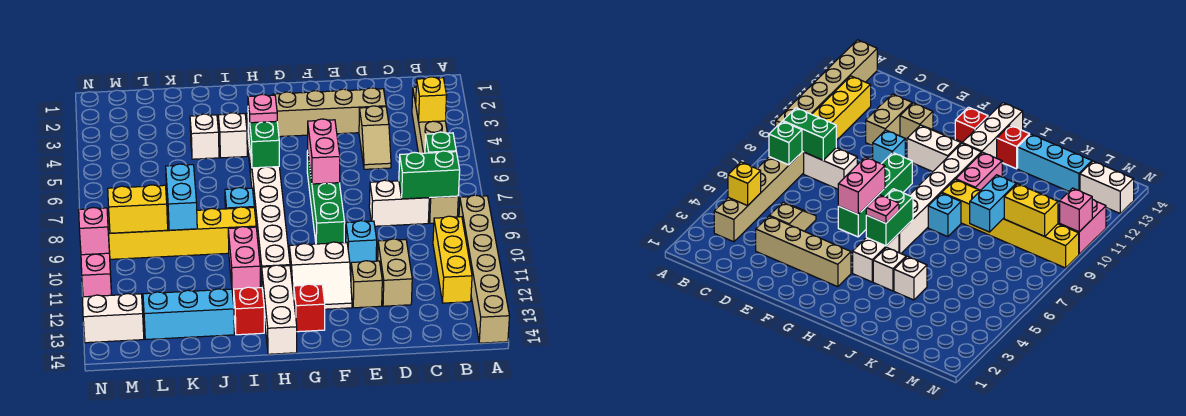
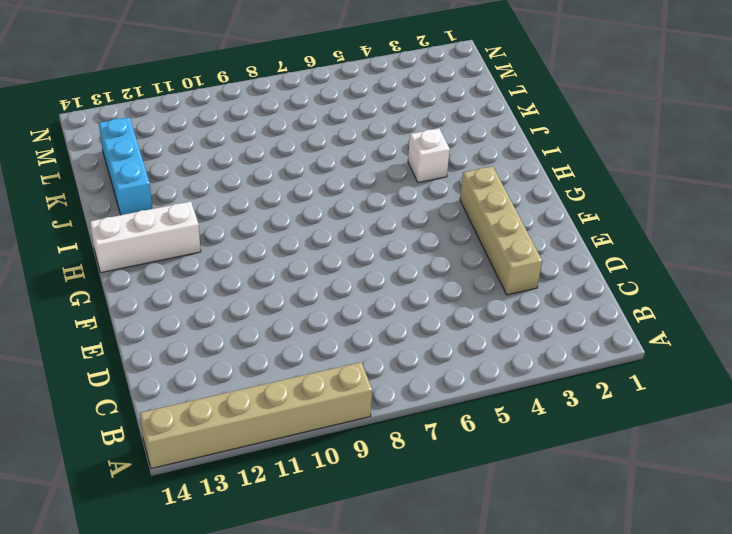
none -> tan brick B3:B8 level 1
none -> yellow brick B10:B12 level 1
none -> white brick C8:D8 level 1
none -> tan slope D4:D5 level 1 top 4

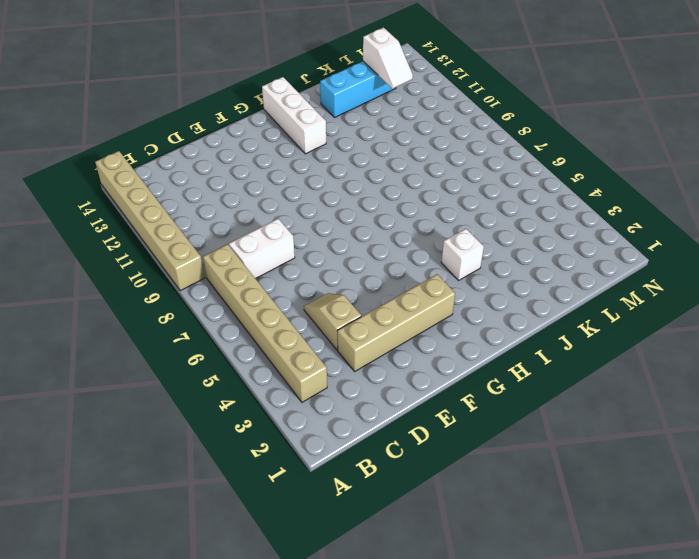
white slope L12:L13 level 2 top 13 -> none
none -> yellow brick B10:B12 level 1
none -> tan brick D11:D12 level 1
none -> cyan brick E10 level 1
none -> tan brick E12 level 1

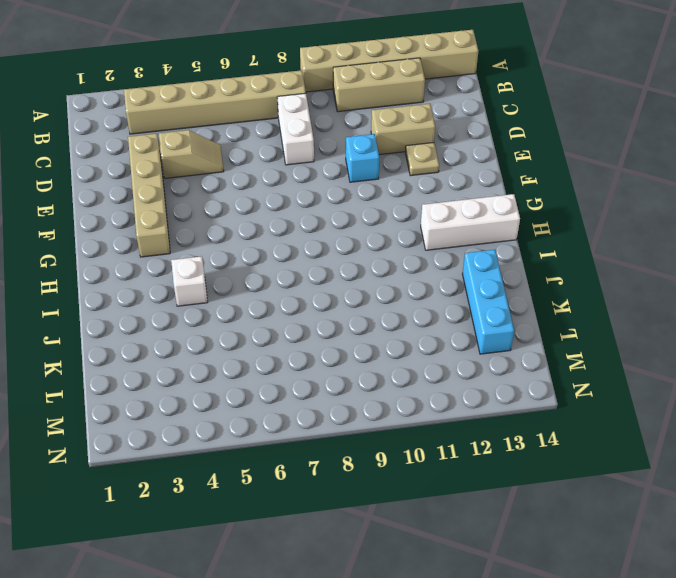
tan brick B10:B12 level 1 -> yellow brick B10:B12 level 1
tan plate E12 level 1 -> tan brick E12 level 1
none -> green brick F6:F9 level 1
none -> white slope F11:G12 level 1 top 11
none -> red brick G13 level 1
none -> white brick H4:H5 level 1

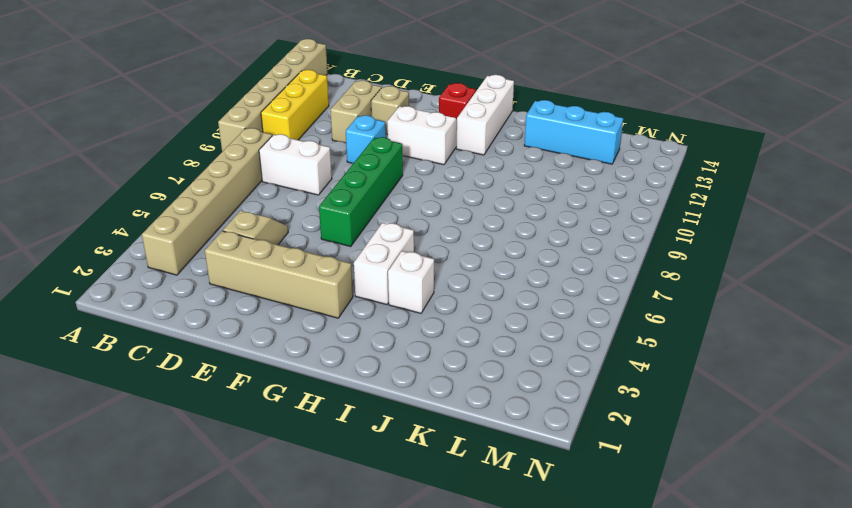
none -> white brick H6:H11 level 1
none -> cyan brick I8 level 1
none -> yellow brick I9:N9 level 1
none -> pink brick I10:I11 level 1

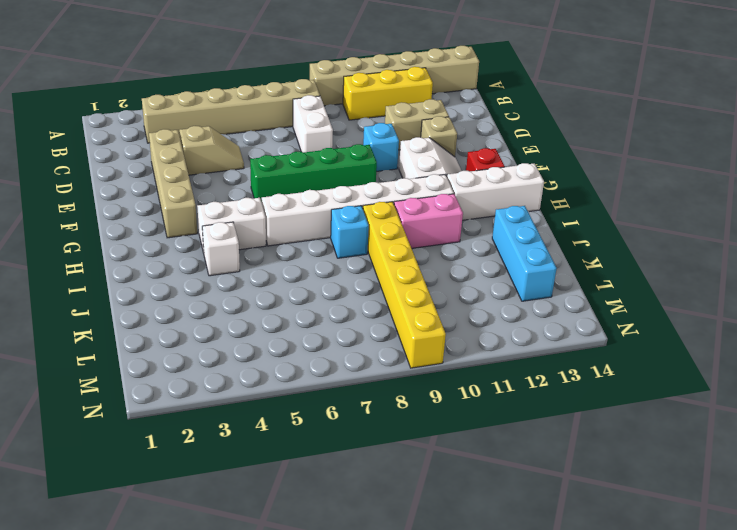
none -> red brick I13 level 1
none -> white brick J4 level 1
none -> white brick M13:N13 level 1
none -> pink brick N10:N11 level 1

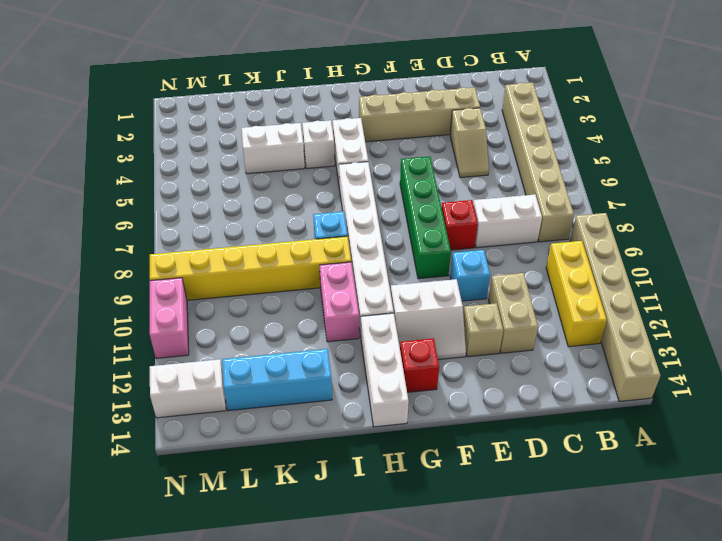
red brick E8 level 1 -> red brick I13 level 1
white brick J4:K4 level 1 -> white brick J4 level 1
none -> yellow brick B4 level 2
none -> green brick B7 level 2
none -> green brick B8:C8 level 2
none -> pink brick F6:F7 level 2

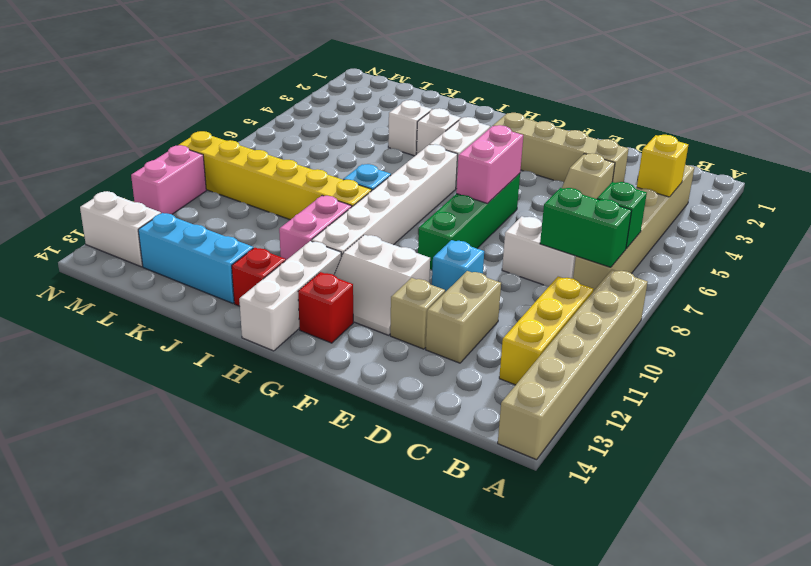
none -> green brick H5:H6 level 2
none -> cyan brick K8:K9 level 2
none -> yellow brick L9:M9 level 2
none -> pink brick N10 level 2

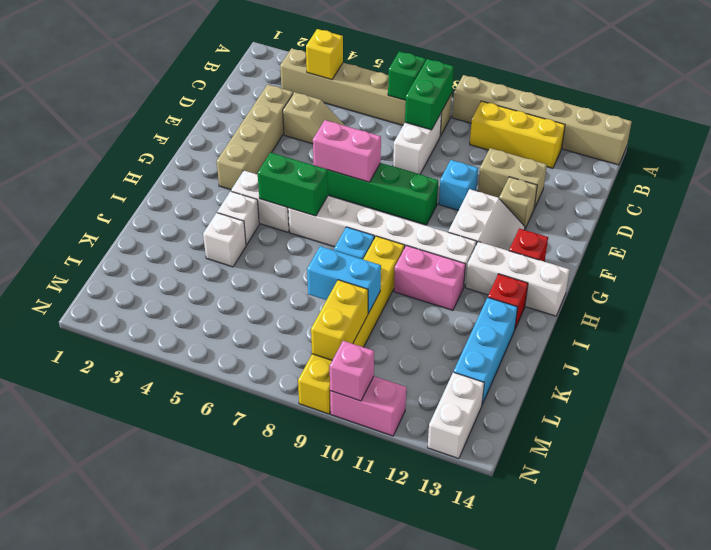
none -> pink plate H5 level 3

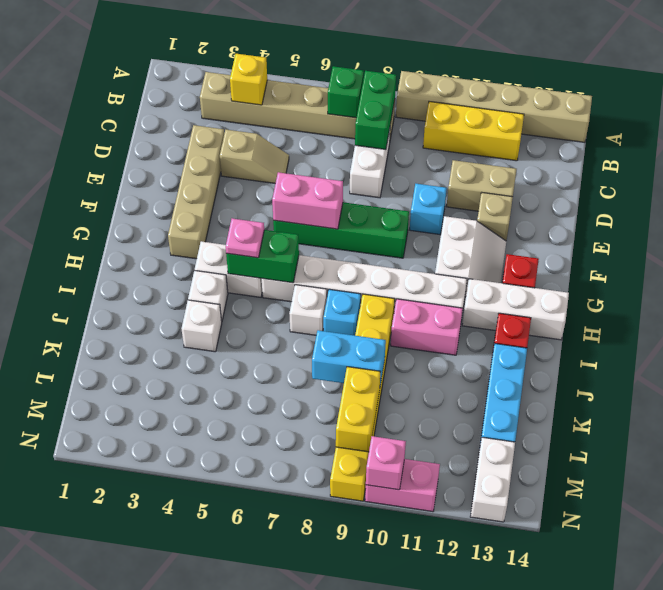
white brick I7 level 1 -> none

